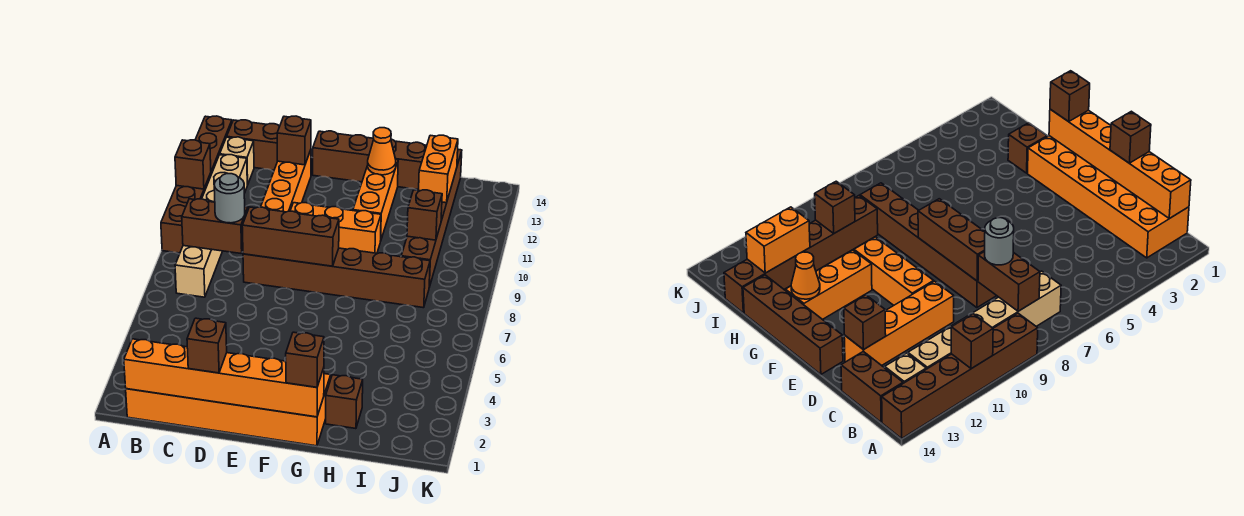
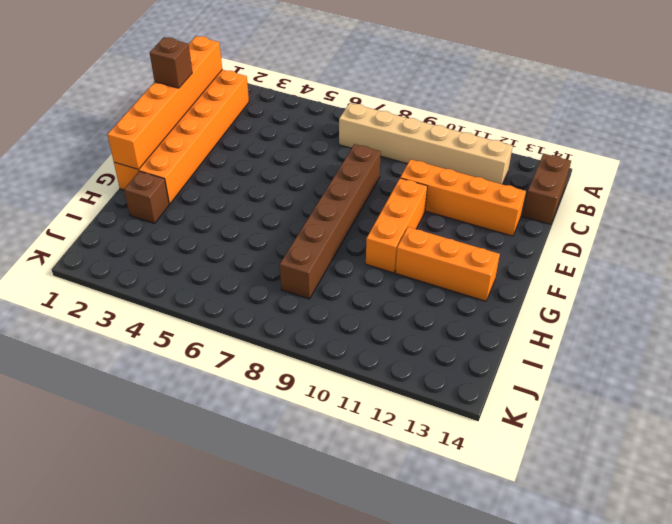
none -> brown brick A9:A14 level 1
none -> tan brick B13 level 1
none -> brown brick E14:H14 level 1

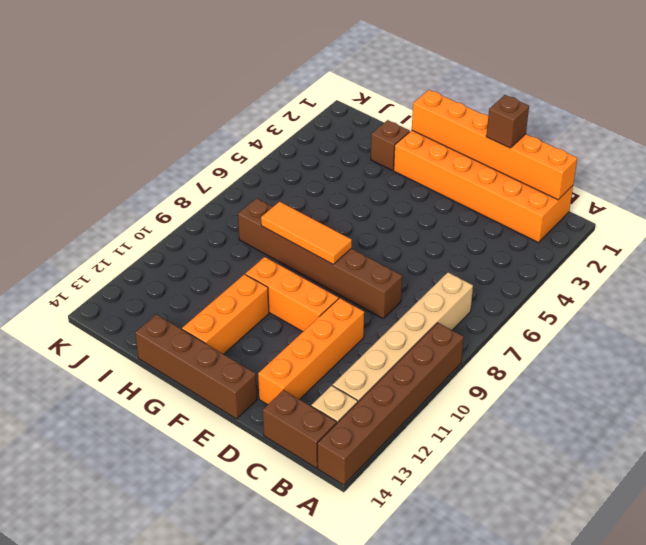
orange tile F8:H8 level 2 -> brown brick D8:F8 level 2
none -> brown brick I9:I14 level 1
none -> brown brick A11 level 2
none -> brown brick B8:C8 level 2

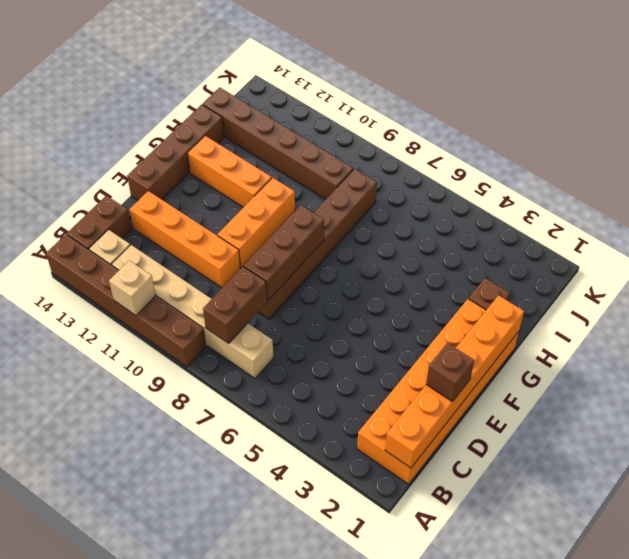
tan brick A11 level 2 -> brown brick A11 level 2
none -> brown brick D13 level 2
none -> orange cone G13 level 2
none -> brown brick I10 level 2

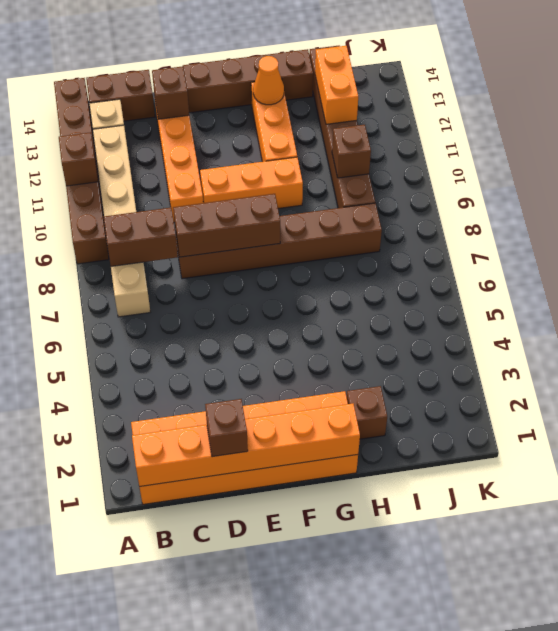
none -> grey round brick C8 level 3
none -> brown brick G1 level 3

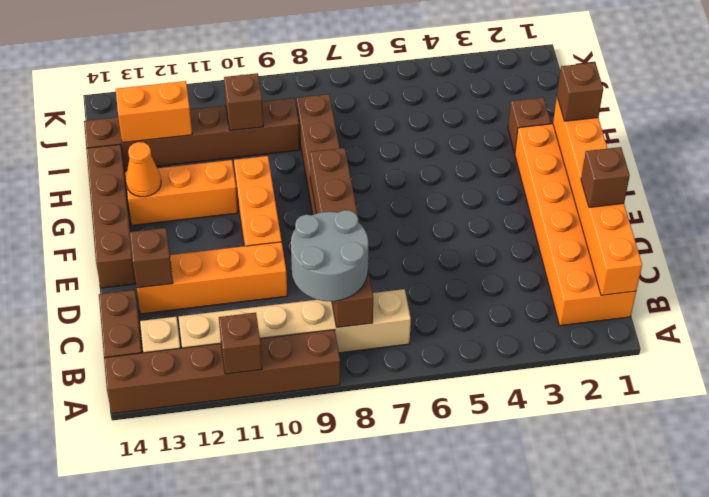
grey round brick B8:C9 level 3 -> grey round brick C8 level 3

